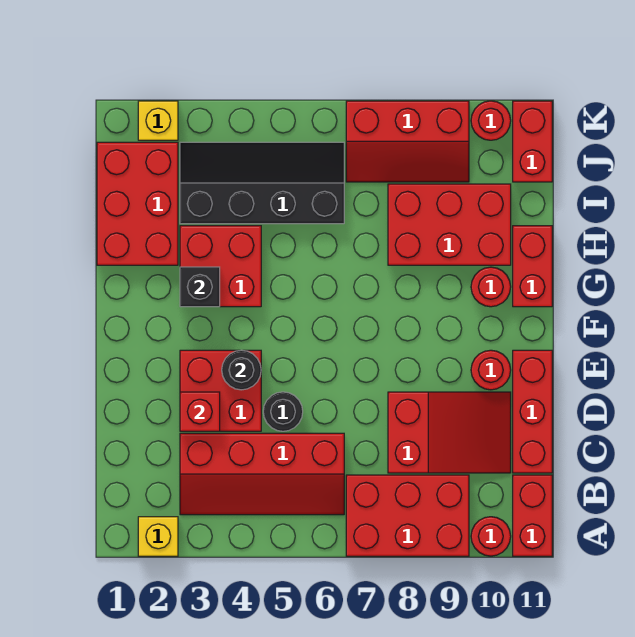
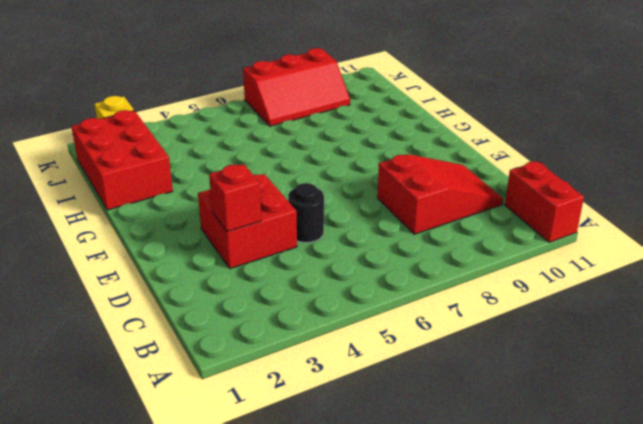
none -> yellow brick A2 level 1
none -> red brick A7:B9 level 1
none -> red round brick A10 level 1

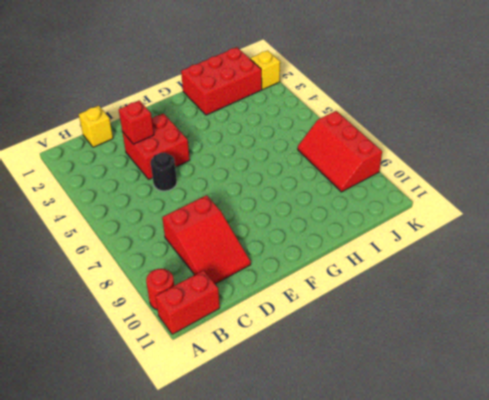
yellow brick C1 level 1 -> yellow brick A2 level 1
none -> red brick A7:B9 level 1
none -> red slope B3:C6 level 1 top C
none -> red brick C11:E11 level 1

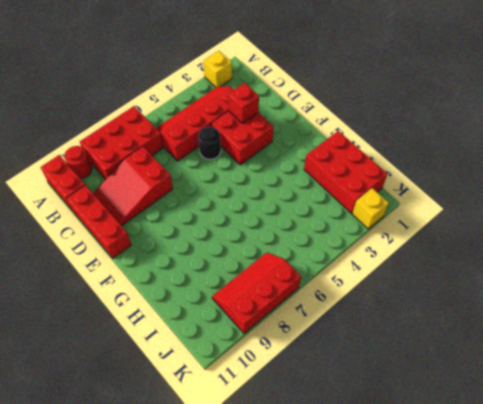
none -> red round brick E10 level 1
none -> red brick G3:H4 level 1
none -> red round brick G10 level 1

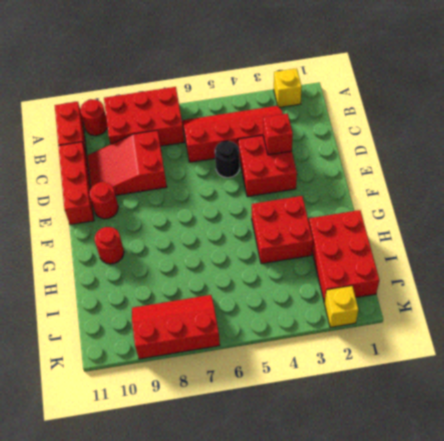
none -> red brick G11:H11 level 1
none -> red brick H8:I10 level 1
none -> black slope I3:J6 level 1 top I

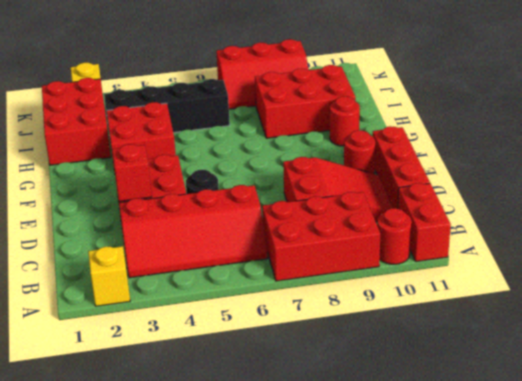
none -> red brick G11:H11 level 1
none -> red brick J11:K11 level 1
none -> red round brick K10 level 1

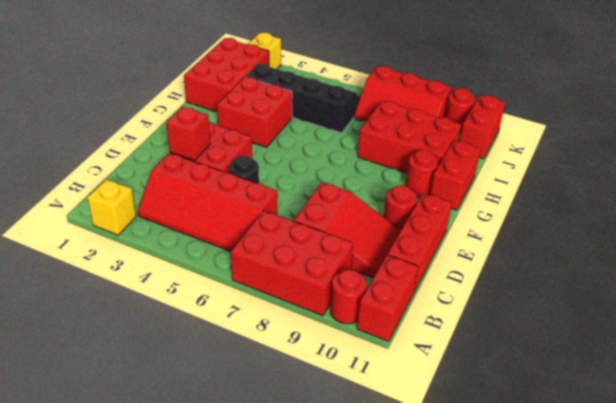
none -> black round brick E4 level 2
none -> black brick G3 level 2

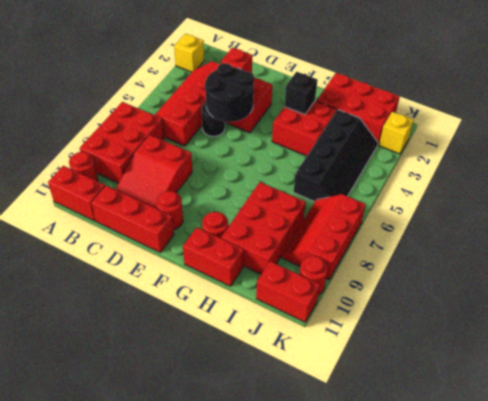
black round brick D4:E5 level 2 -> black round brick E4 level 2

